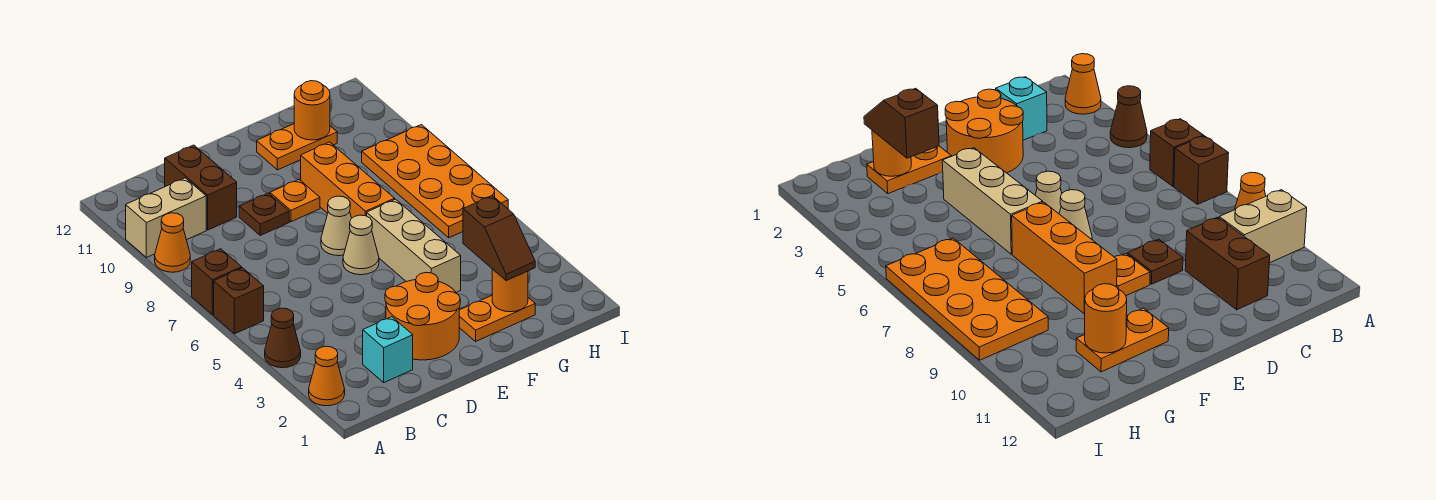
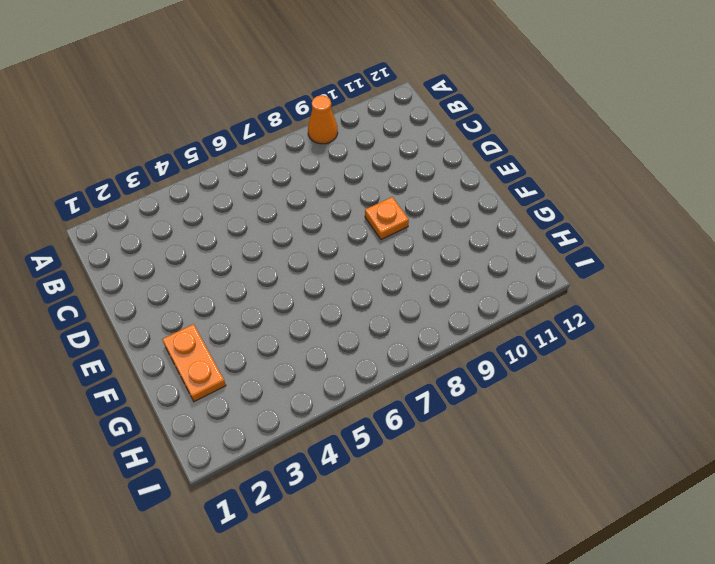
none -> orange cone A2 level 1
none -> brown cone A4 level 1
none -> brown brick A6 level 1

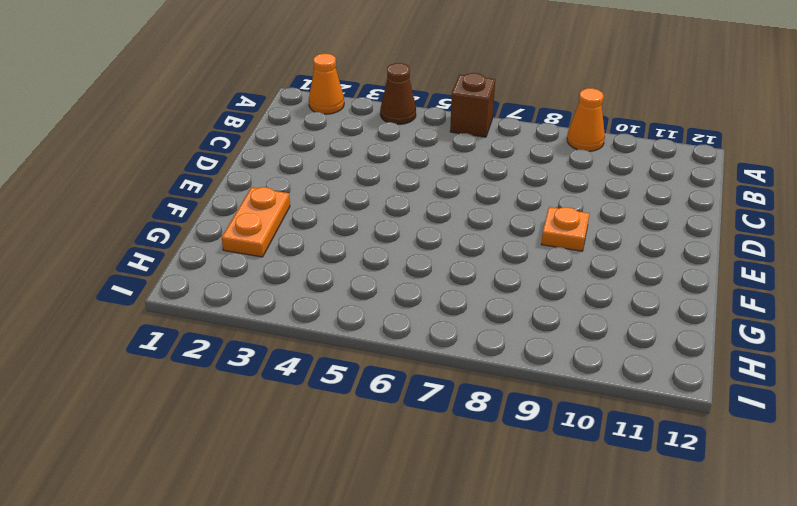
none -> brown brick A7 level 1
none -> tan brick A10:B10 level 1
none -> cyan brick C2 level 1

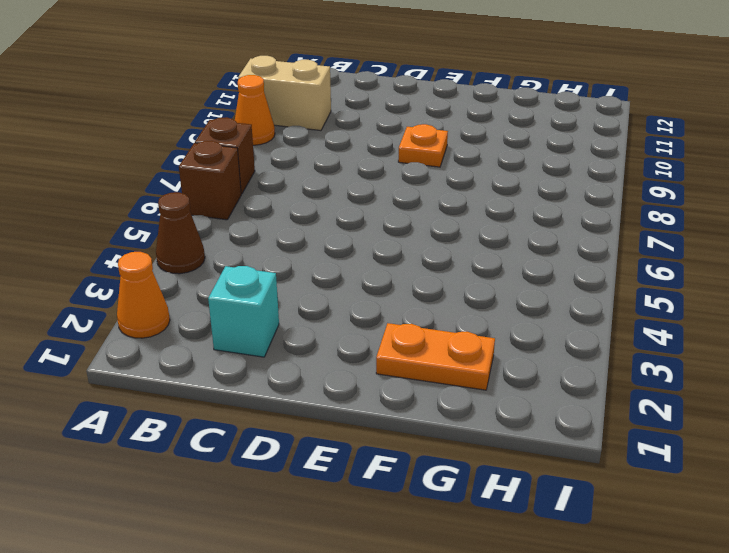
none -> brown brick C10:C11 level 1
none -> orange round brick D2:E3 level 1
none -> brown plate D9 level 1

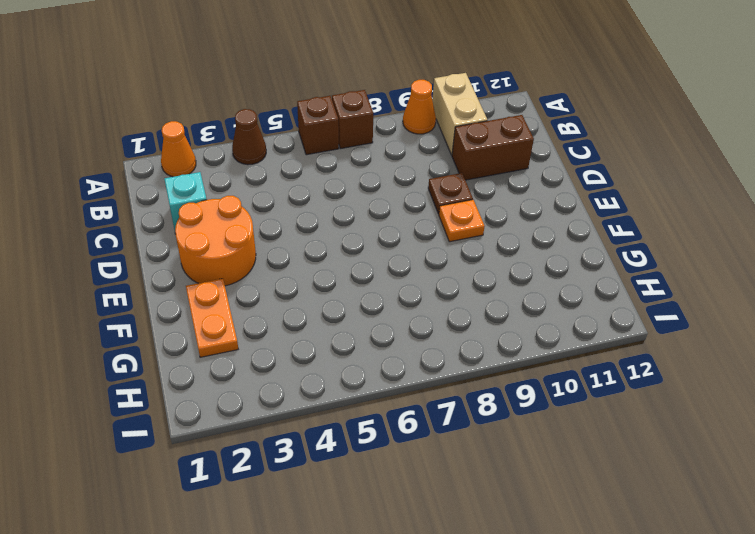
none -> tan cone E6 level 1
none -> tan cone E7 level 1
none -> tan brick F4:F6 level 1

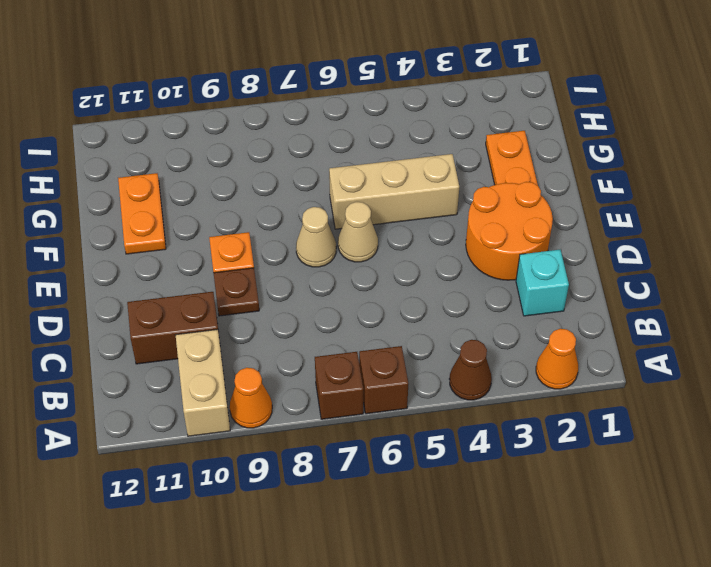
none -> orange brick F7:F9 level 1
none -> orange plate H6:I9 level 1
none -> orange round brick G2 level 2

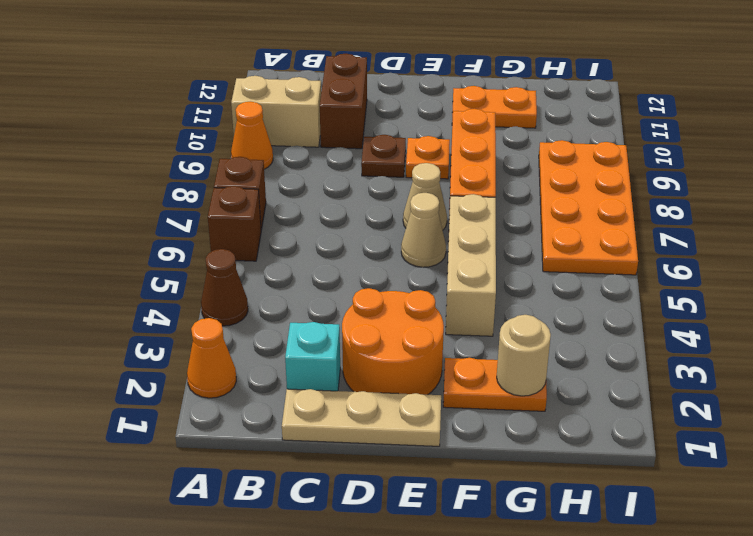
tan plate C1:E1 level 1 -> none
tan round brick G2 level 2 -> orange round brick G2 level 2
none -> orange round brick G11 level 2
none -> brown slope G2:G3 level 3 top 3

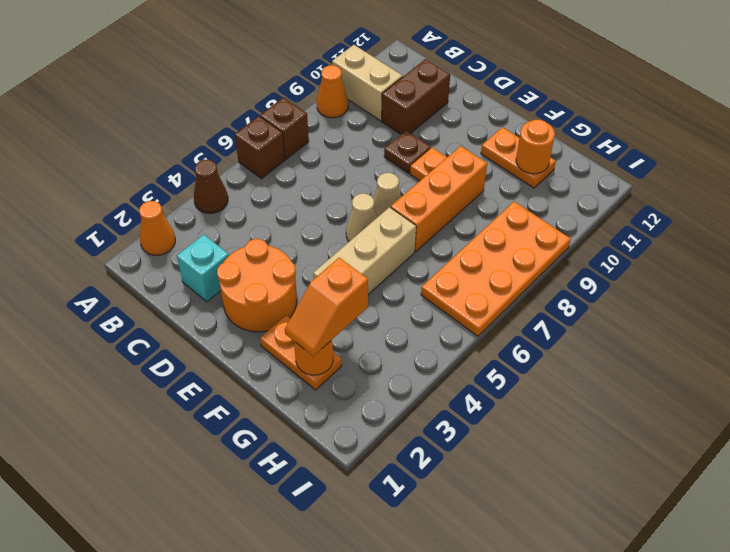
orange slope G2:G3 level 3 top 3 -> brown slope G2:G3 level 3 top 3

